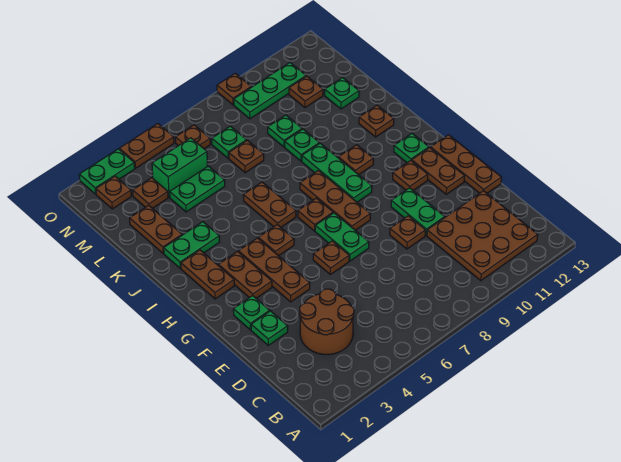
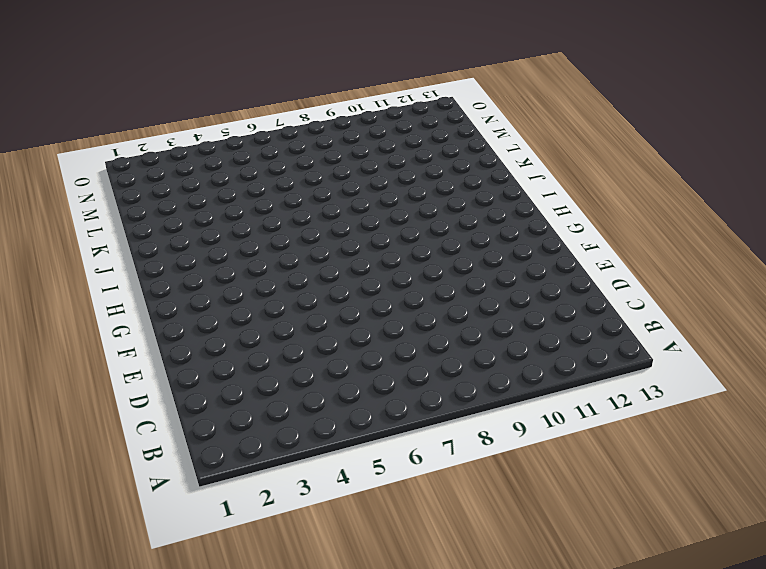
none -> brown plate B10:D12 level 1
none -> brown round brick C3:D4 level 1
none -> green plate E2 level 1
none -> brown plate E9 level 1

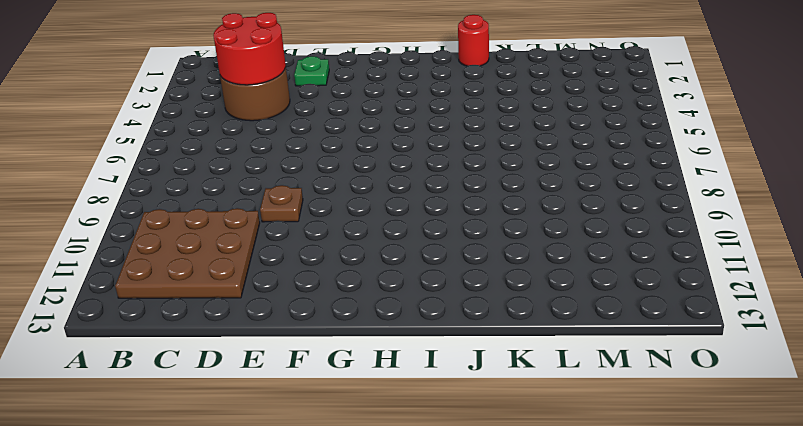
red round brick C3:D4 level 2 -> none
red round brick J1 level 1 -> none
none -> green plate E10:F10 level 1
none -> brown plate E13:G13 level 1
none -> green plate F2 level 1
none -> brown plate F4:H4 level 1

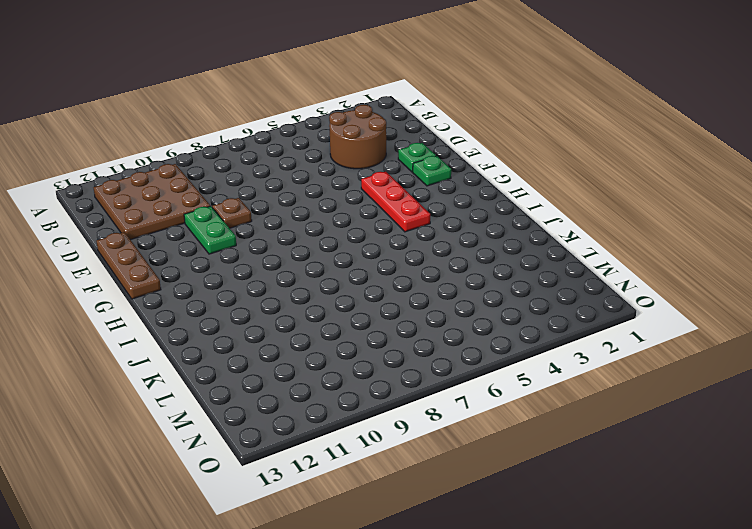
red plate F4:H4 level 1 -> brown plate F4:H4 level 1
none -> brown plate F6 level 1
none -> green plate F7:G7 level 1
none -> brown plate F12:G12 level 1
none -> brown plate G3:H3 level 1

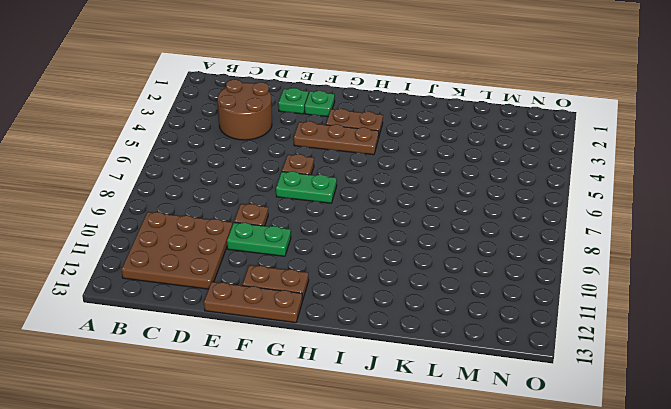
none -> brown plate G8:I8 level 1
none -> brown plate G11 level 1
none -> brown plate H2:I2 level 1
none -> brown plate H5 level 1

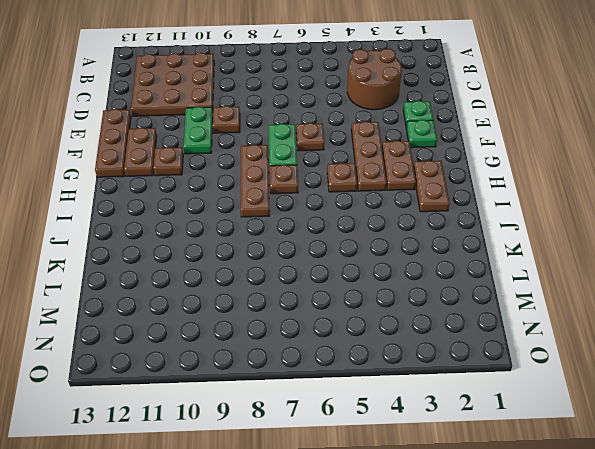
none -> green plate H9:J9 level 1
none -> green plate H12 level 1
none -> brown plate I6:J6 level 1
none -> brown plate I10 level 1

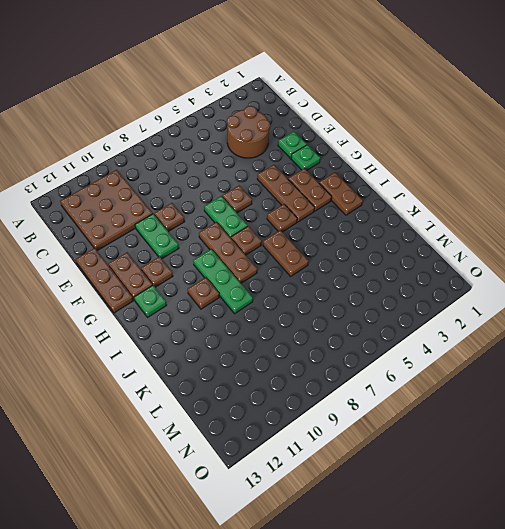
none -> green plate J2:J3 level 1
none -> brown plate J12 level 1
none -> brown plate K2:L2 level 1
none -> green plate K9 level 1

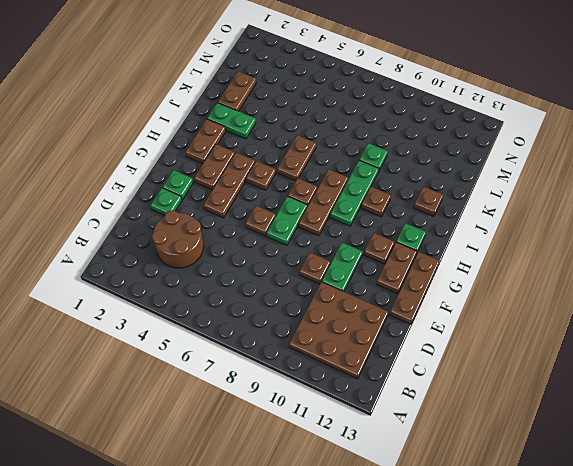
none -> green plate L4:L5 level 1
none -> brown plate L7 level 1
none -> green plate L9 level 1
none -> green plate L12 level 1

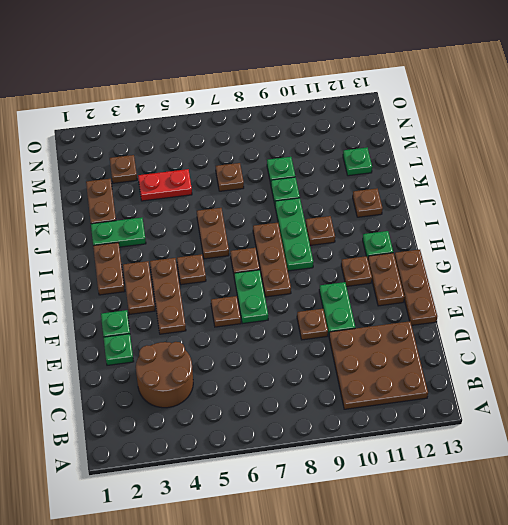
red plate L4:L5 level 1 -> green plate L4:L5 level 1
none -> green brick M4:M5 level 1
none -> green plate M7 level 1
none -> brown plate M11 level 1
none -> brown plate N2 level 1

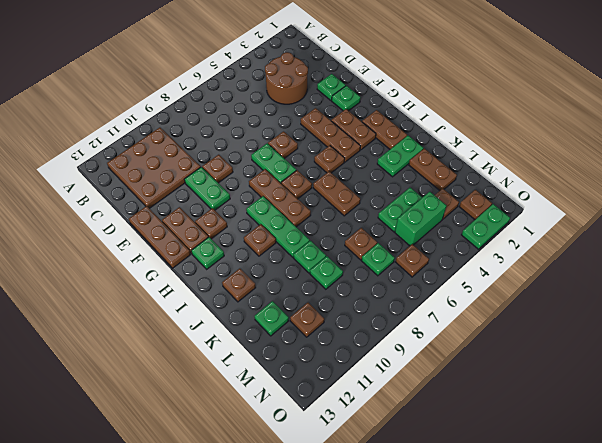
none -> green plate N9:N11 level 1
none -> brown plate O4:O5 level 1
none -> brown plate O9 level 1

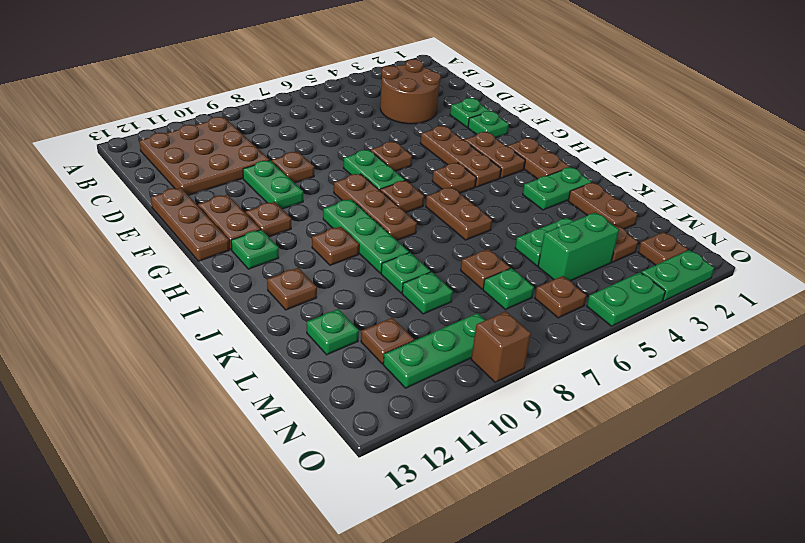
green plate O4:O5 level 1 -> brown plate O4:O5 level 1
brown brick O9 level 1 -> brown plate O9 level 1

